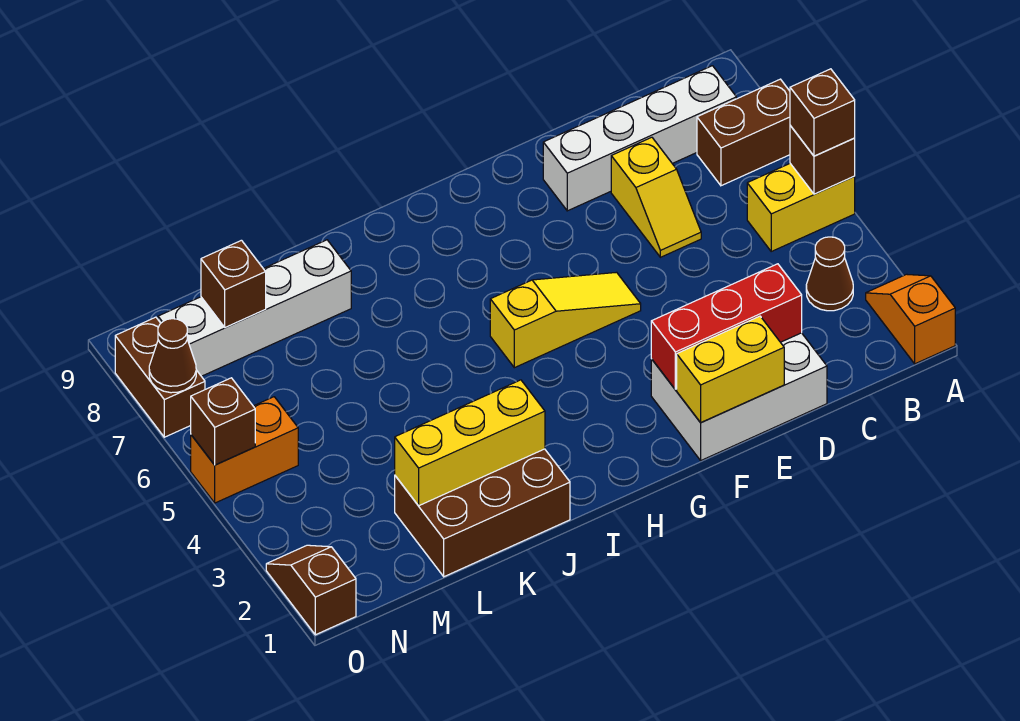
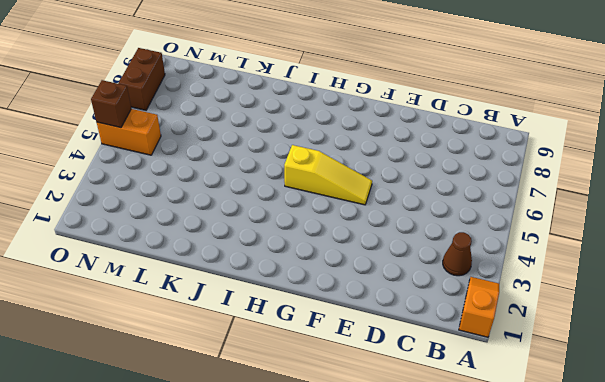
none -> yellow brick A5:B5 level 1
none -> brown brick A7:B7 level 1
none -> white brick B8:E8 level 1

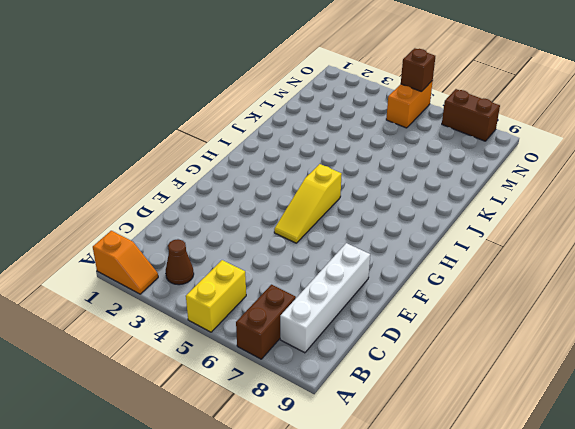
none -> white brick D1:F2 level 1
none -> yellow slope D6:D7 level 1 top 7
none -> brown brick J1:L2 level 1

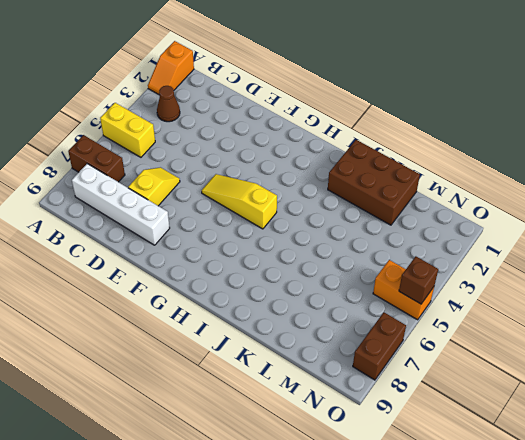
none -> white brick D1:F2 level 1
none -> white brick K8:N8 level 1
none -> brown slope O1:O2 level 1 top 1

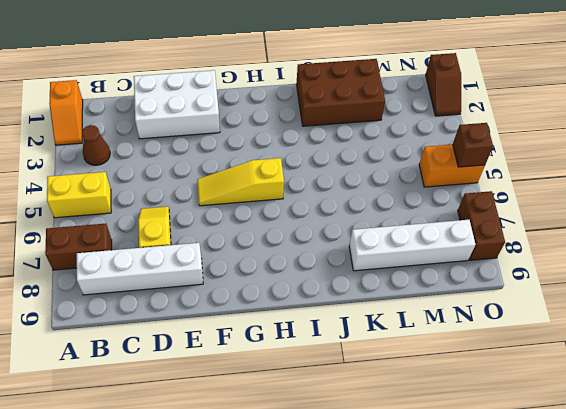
none -> brown brick A5 level 2
none -> red brick D2:F2 level 2
none -> yellow brick E1:F1 level 2

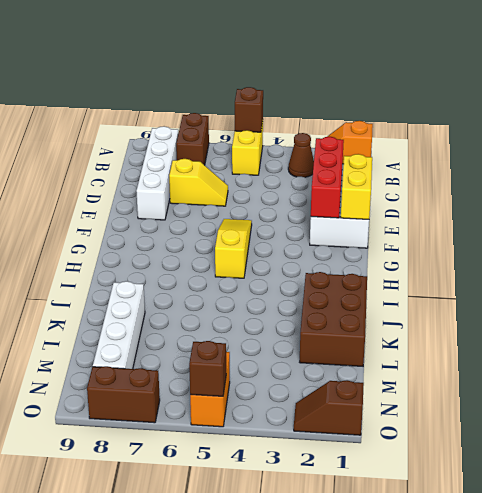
none -> yellow brick J2:L2 level 2
none -> brown brick M8 level 2
none -> brown cone O7 level 2

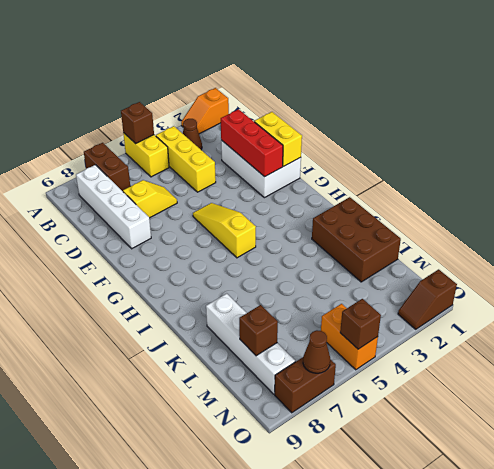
yellow brick B4:D4 level 1 -> yellow brick J2:L2 level 2
none -> brown brick A5 level 3

